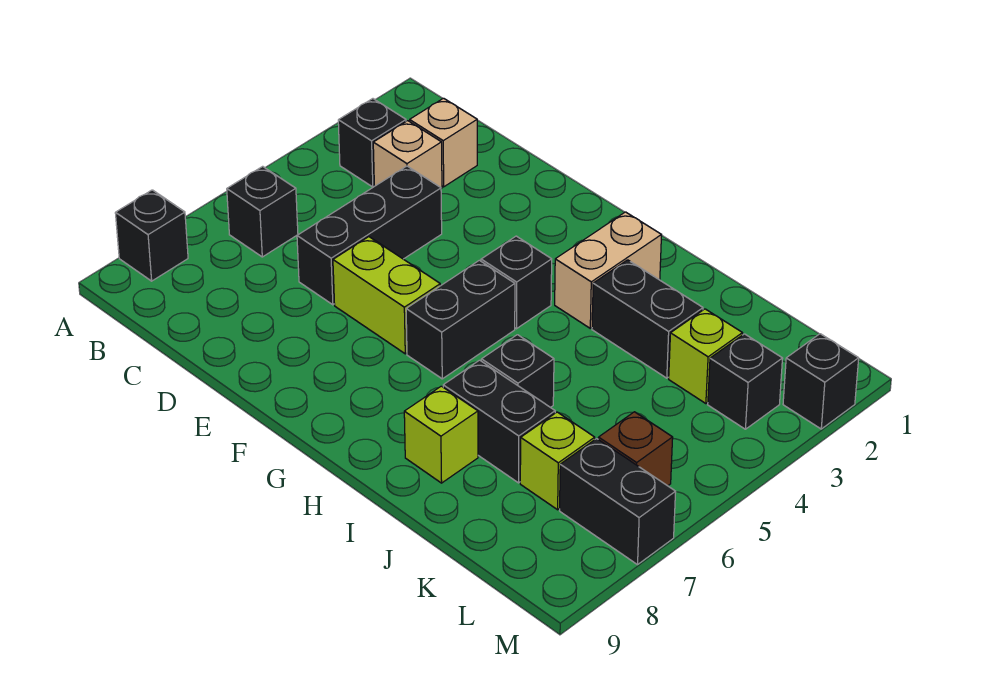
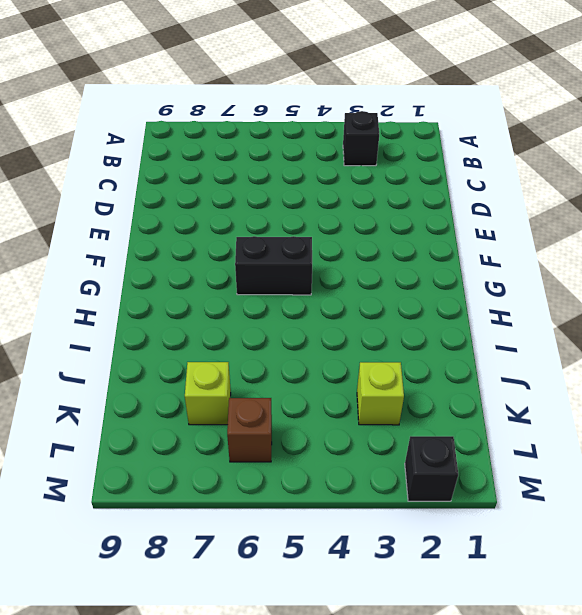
none -> black brick A8 level 1
none -> black brick B6 level 1
none -> tan brick C2 level 1

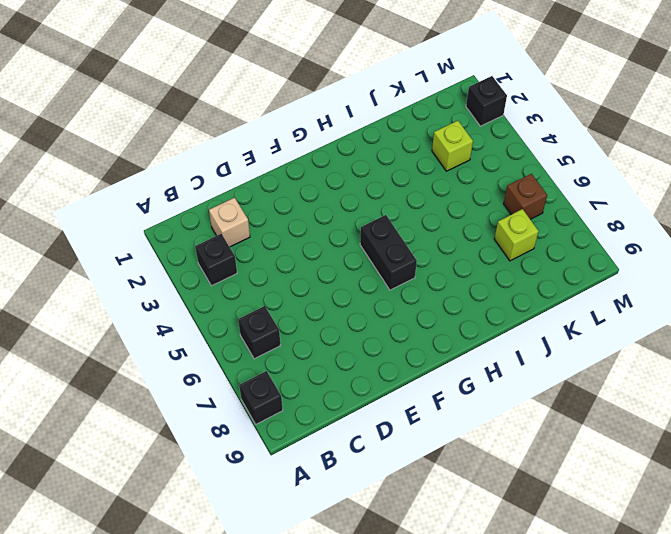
none -> tan brick C3 level 1
none -> black brick D4:D6 level 1
none -> lime brick E6:F6 level 1

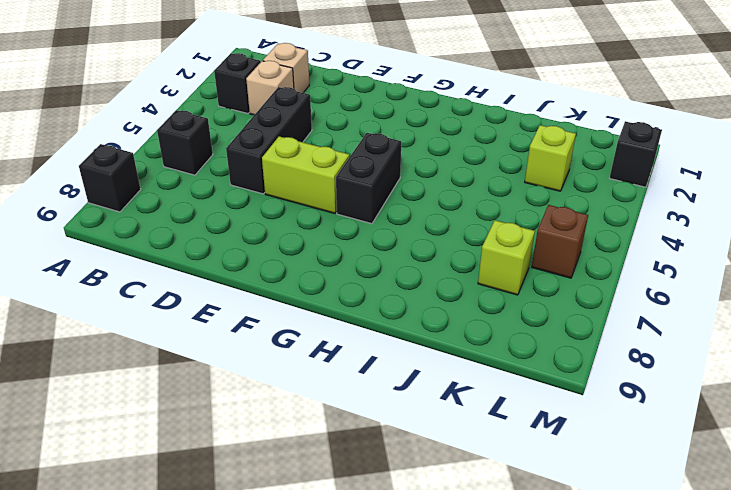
none -> black brick G4 level 1
none -> tan brick H2:H3 level 1
none -> black brick I3:J3 level 1

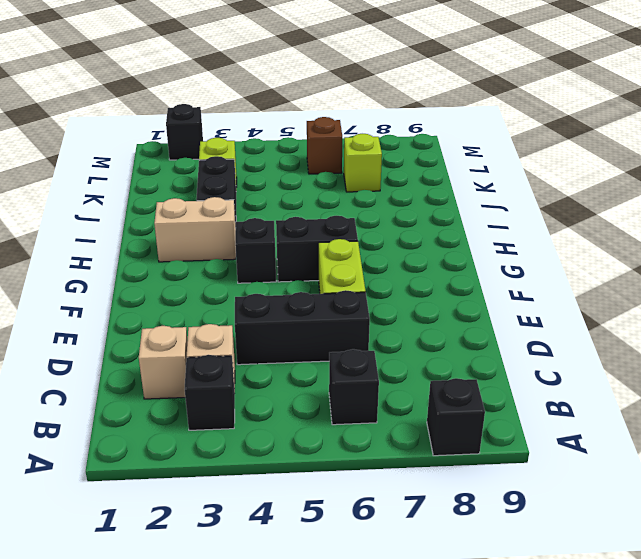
none -> black brick I6 level 1
none -> black brick I7:J7 level 1
none -> lime brick I8 level 1

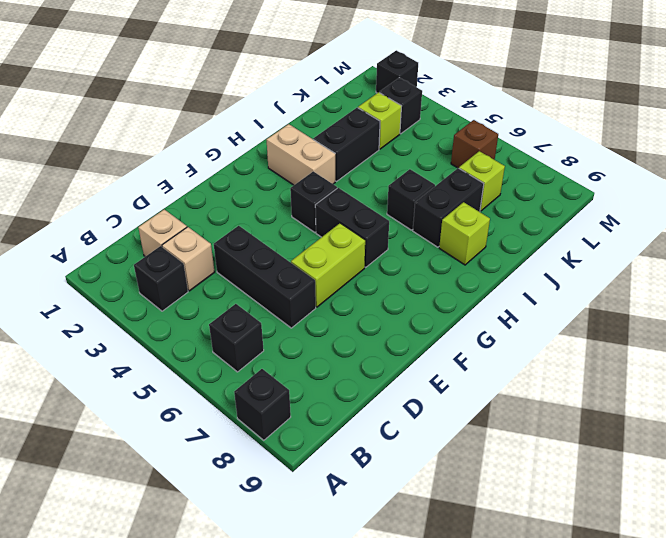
none -> black brick L7:M7 level 1

